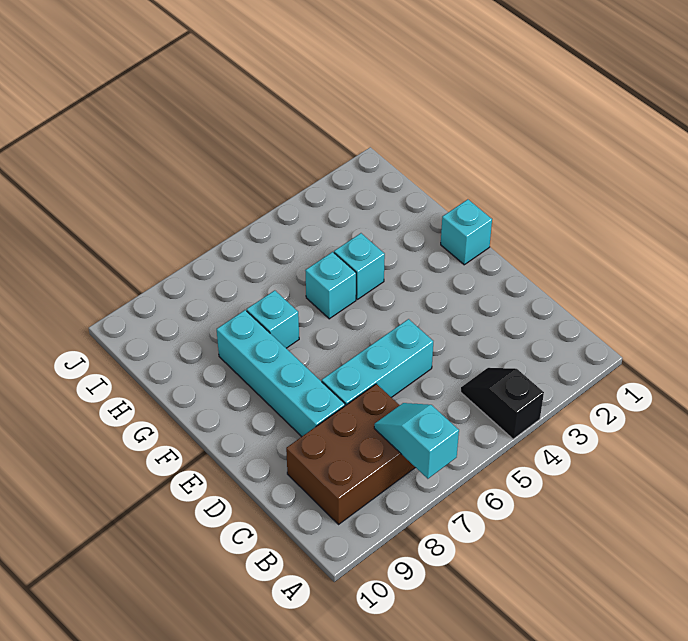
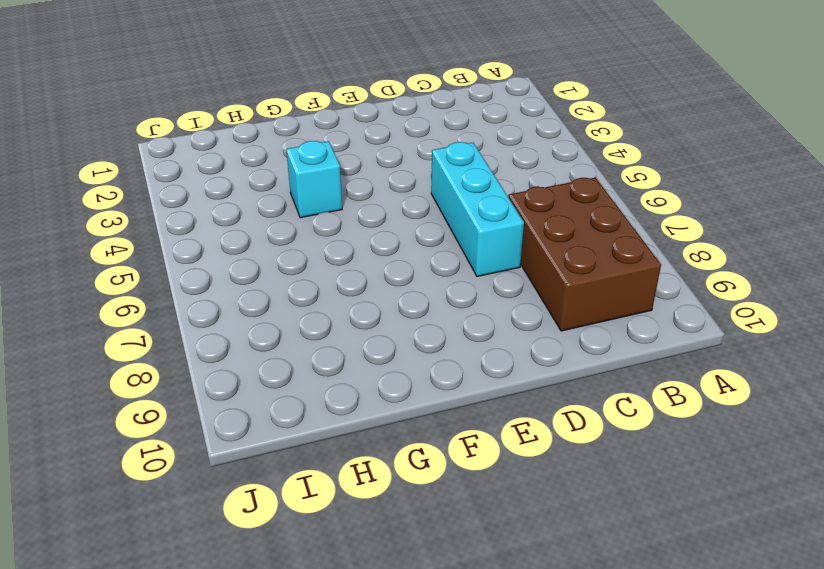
none -> black slope A4:B4 level 1 top A
none -> cyan brick D8:G8 level 1

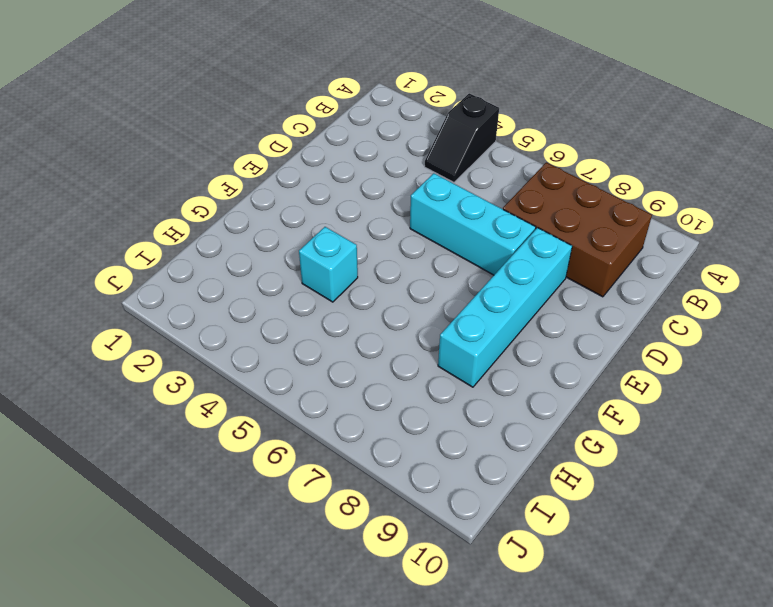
none -> cyan brick F1 level 1
none -> cyan brick G5 level 1

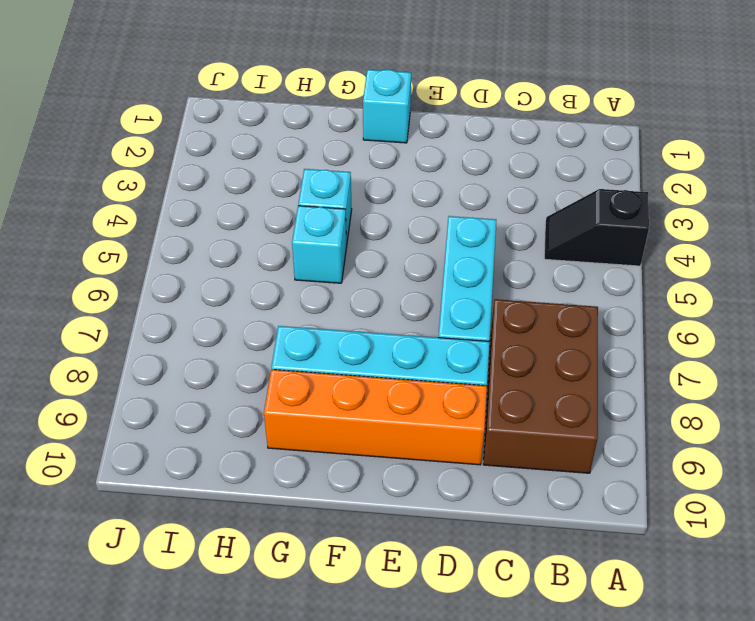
orange brick D9:G9 level 1 -> none
none -> cyan brick G7 level 1
none -> cyan slope A7:B7 level 2 top A

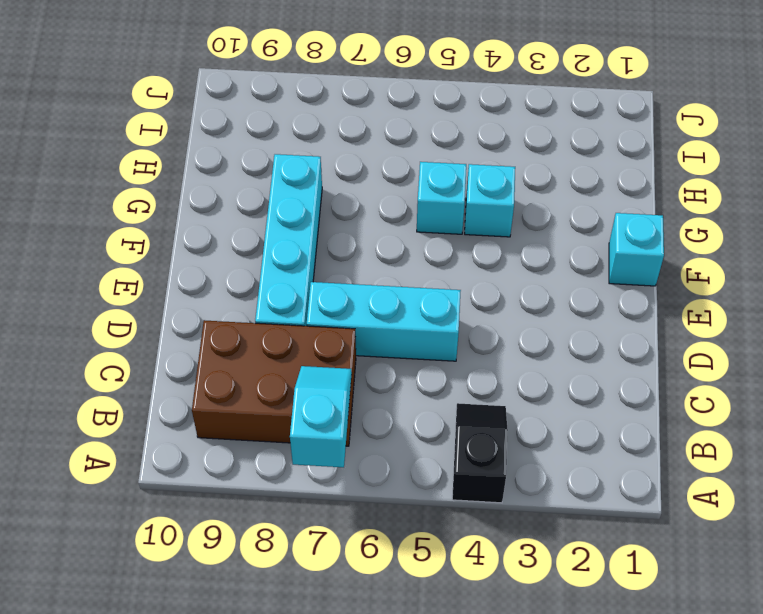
none -> cyan brick G7 level 1

